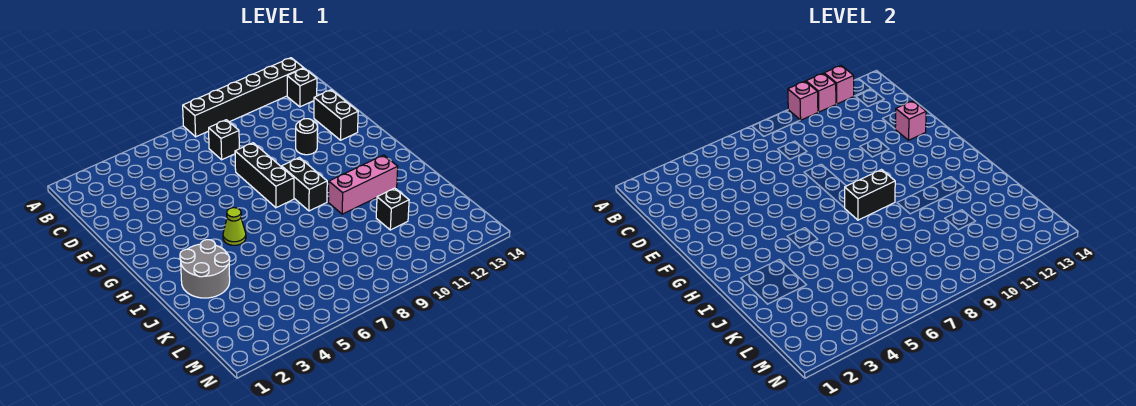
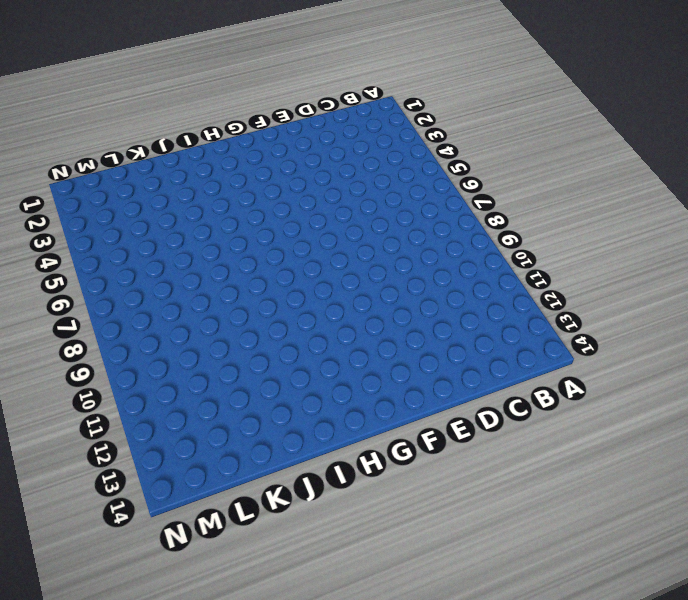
none -> black brick A8:A13 level 1
none -> black brick B13 level 1
none -> black brick C8 level 1

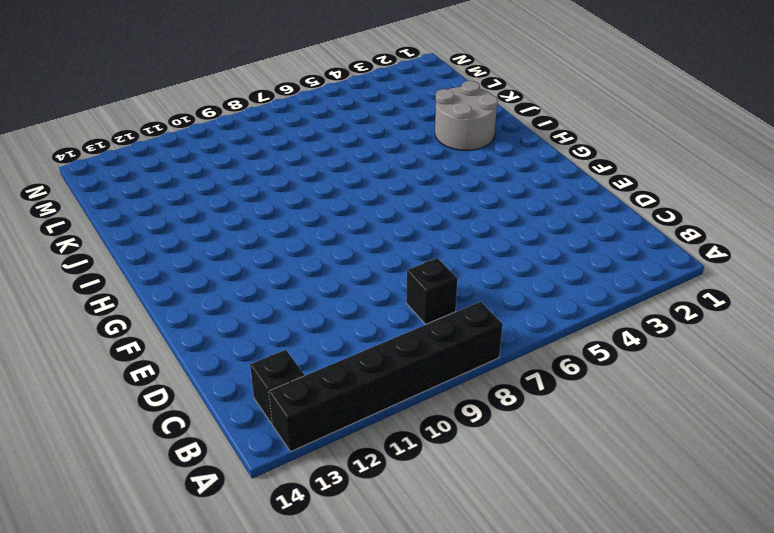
none -> black brick D13:E13 level 1
none -> black brick E8:G8 level 1
none -> black round brick E11 level 1

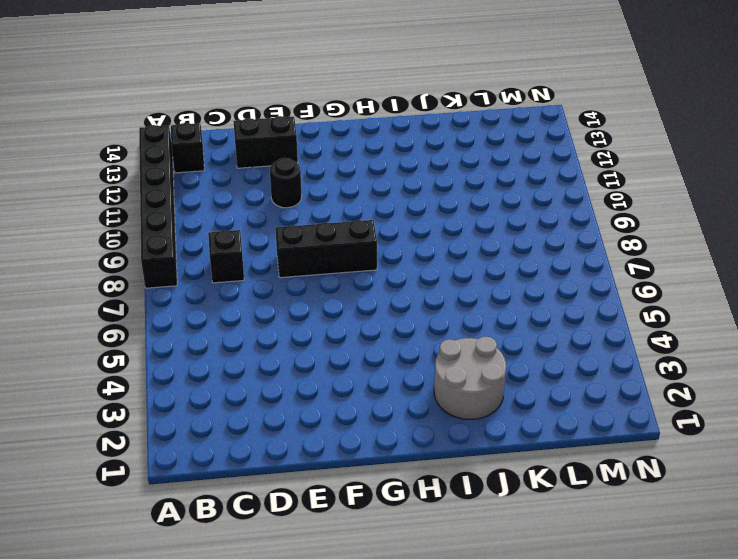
none -> black brick G9:H9 level 1
none -> lime cone H5 level 1
none -> pink brick I10:I12 level 1

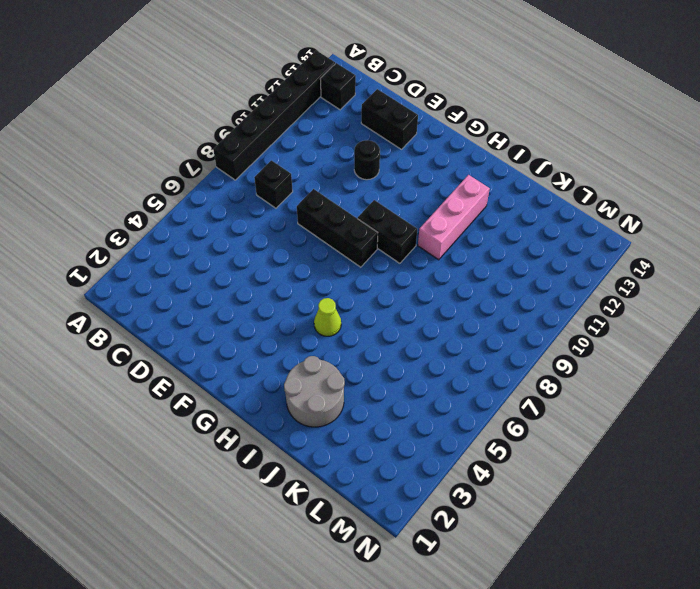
none -> black brick K11 level 1
none -> pink brick A10 level 2
none -> pink brick A11 level 2

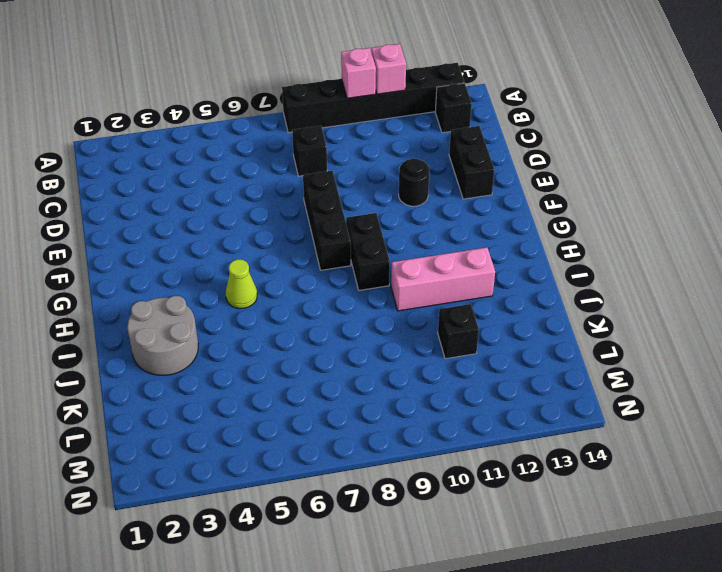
none -> pink brick A12 level 2
none -> pink brick E13 level 2
none -> black brick H8:H9 level 2

